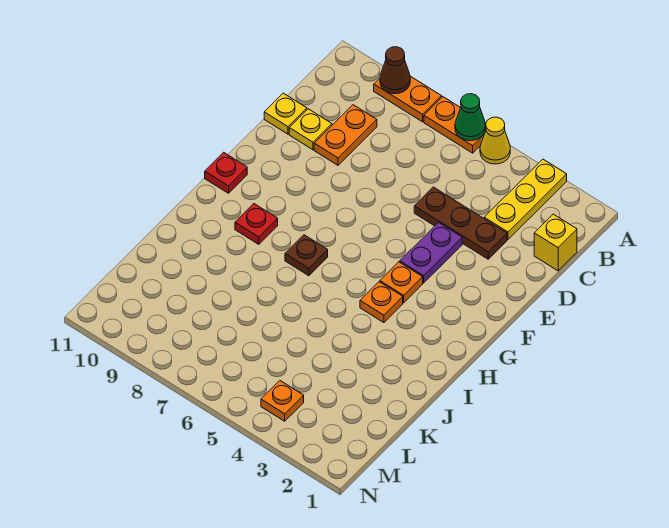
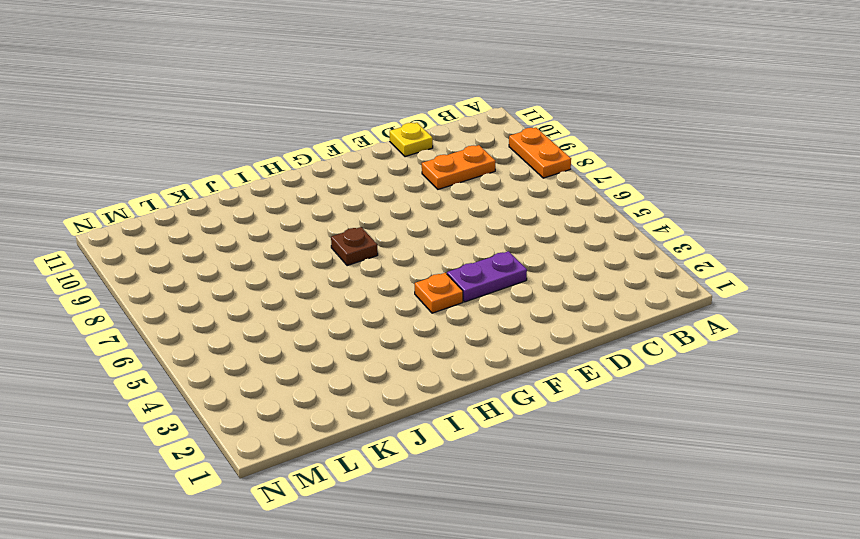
none -> yellow plate A3:C3 level 1
none -> yellow cone A5 level 1
none -> orange plate A6:A7 level 1

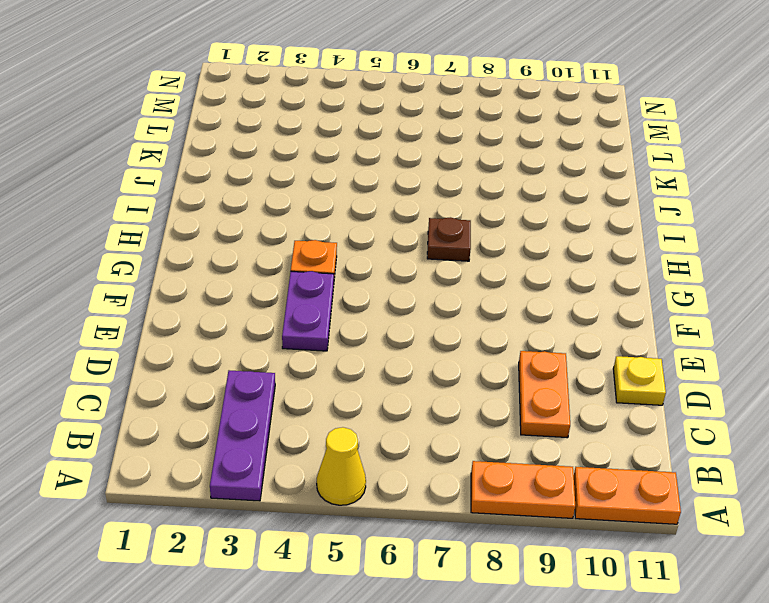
purple plate A3:C3 level 1 -> yellow plate A3:C3 level 1
orange plate A10:A11 level 1 -> orange plate A6:A7 level 1
none -> yellow brick C1 level 1
none -> brown plate D3:D5 level 1
none -> yellow plate D10 level 1

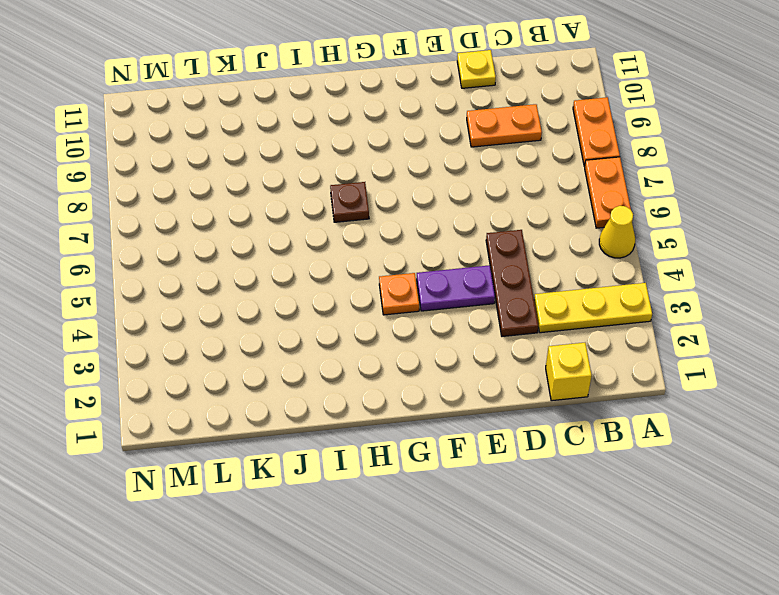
none -> yellow plate D10 level 1
none -> red plate G11 level 1
none -> orange plate H4 level 1

